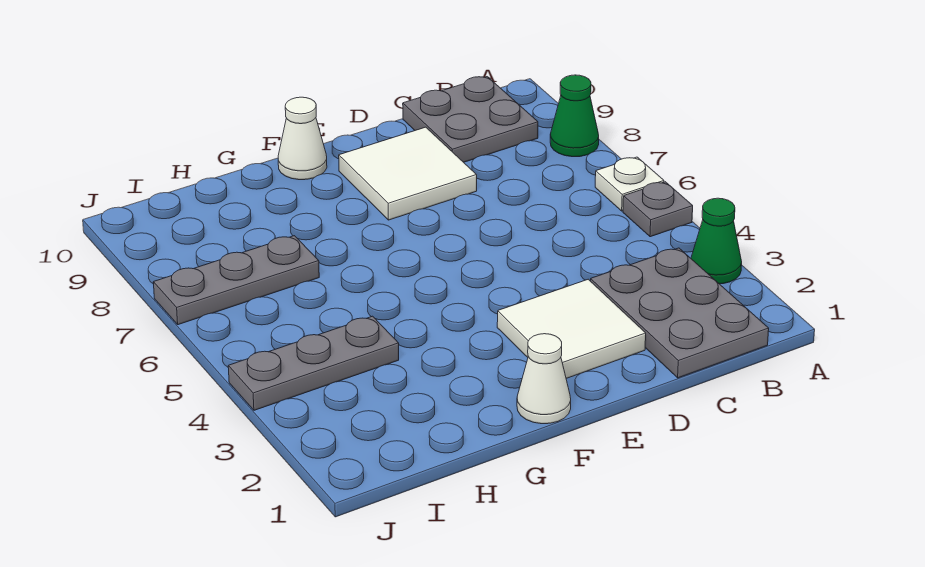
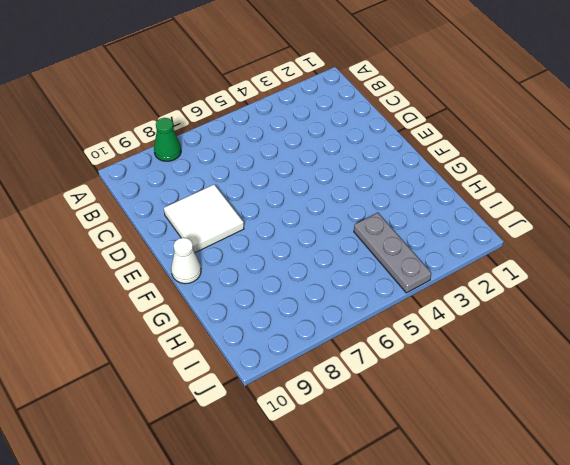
none -> green cone A3 level 1
none -> grey plate A5 level 1
none -> white plate A6 level 1

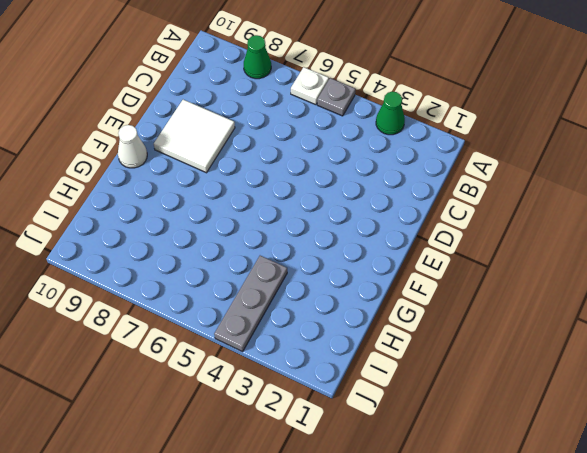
none -> grey plate B1:C3 level 1
none -> grey plate B9:C10 level 1
none -> white tile D2:E3 level 1

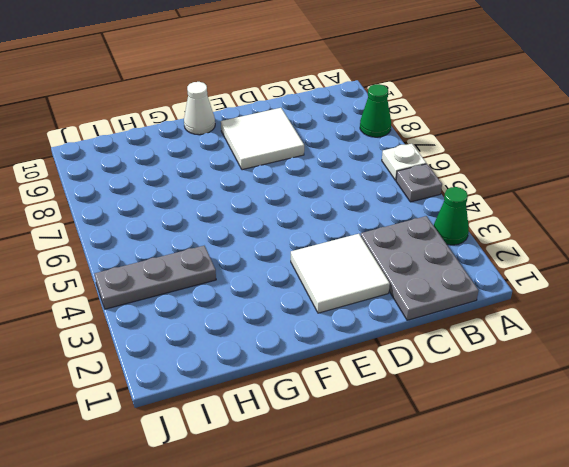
none -> grey plate B9:C10 level 1
none -> white cone F1 level 1
none -> grey plate H7:J7 level 1

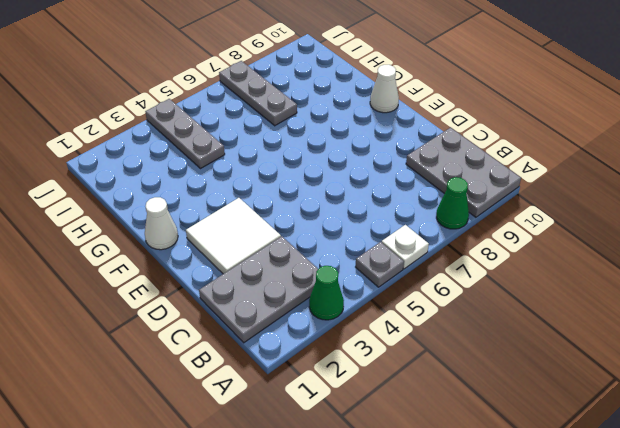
grey plate A9:C10 level 1 -> grey plate B9:C10 level 1
none -> white tile D8:E9 level 1

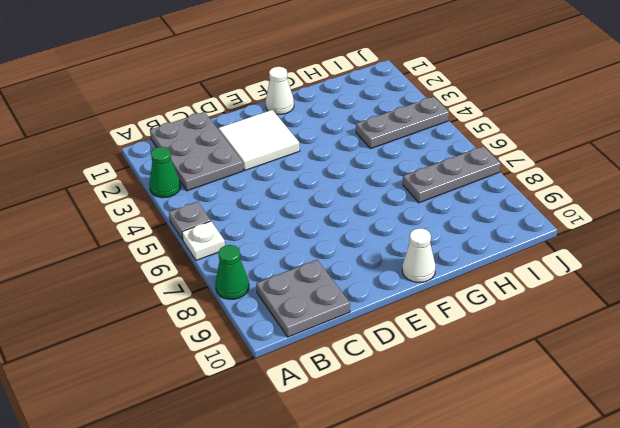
none -> white tile D8:E9 level 1

